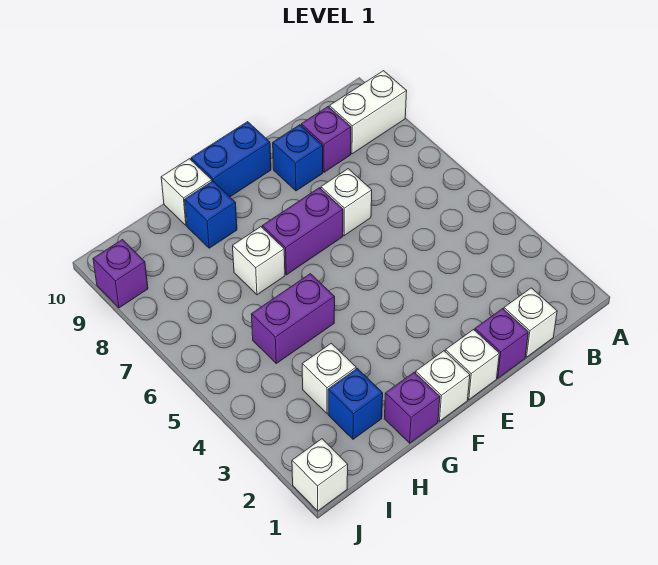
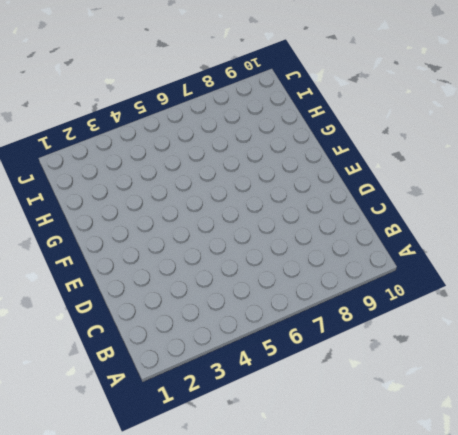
none -> white brick A9:B9 level 1
none -> white brick C1 level 1
none -> purple brick C9 level 1

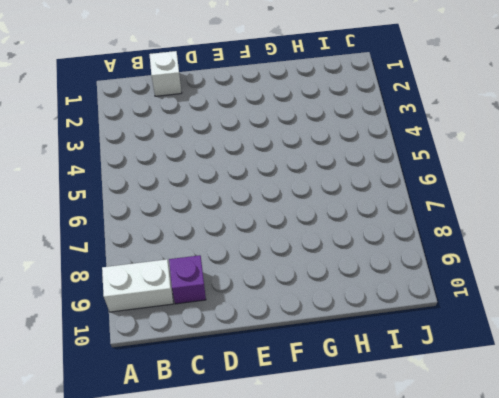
none -> purple brick D1 level 1
none -> white brick D7 level 1
none -> blue brick D9 level 1

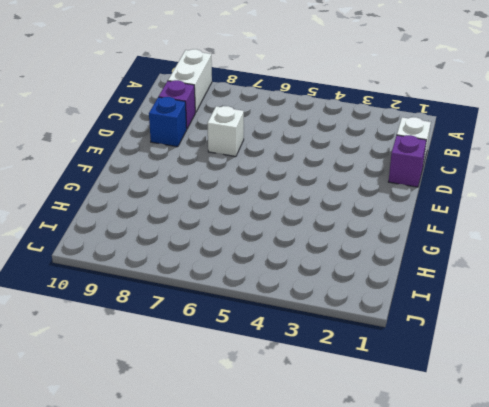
none -> white brick E1 level 1
none -> purple brick E7:F7 level 1
none -> blue brick E10:F10 level 1

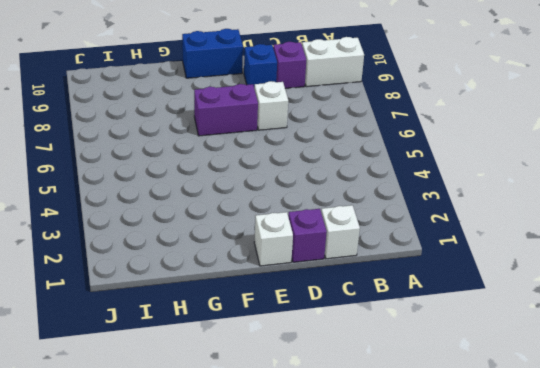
none -> white brick F1 level 1
none -> purple brick G1 level 1
none -> purple brick G5:H5 level 1

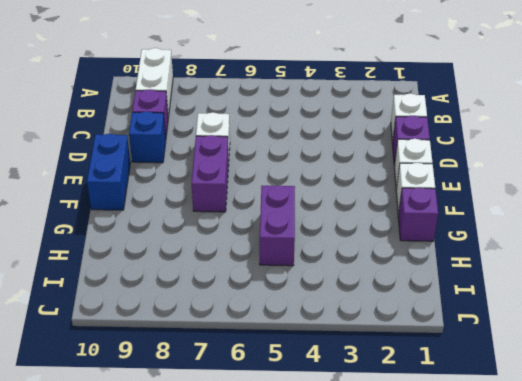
none -> white brick G7 level 1
none -> blue brick G9 level 1
none -> white brick G10 level 1

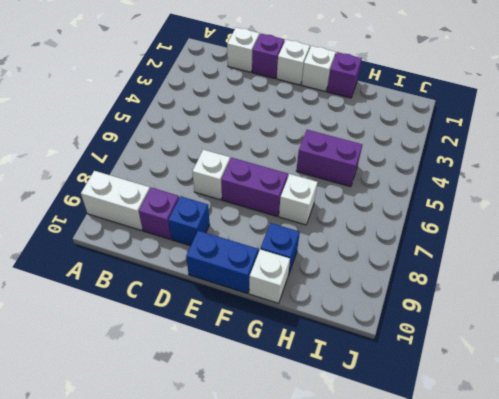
none -> blue brick H2 level 1
none -> white brick H3 level 1
none -> white brick J1 level 1

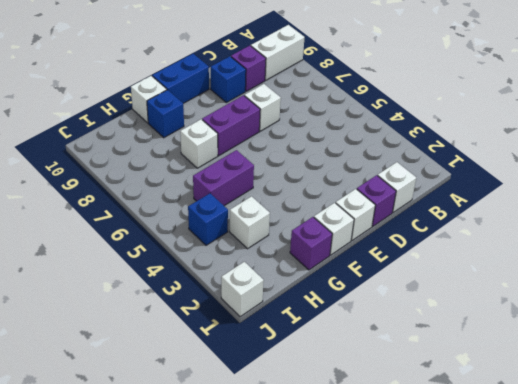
blue brick I4 level 1 -> blue brick H2 level 1
none -> purple brick J9 level 1

